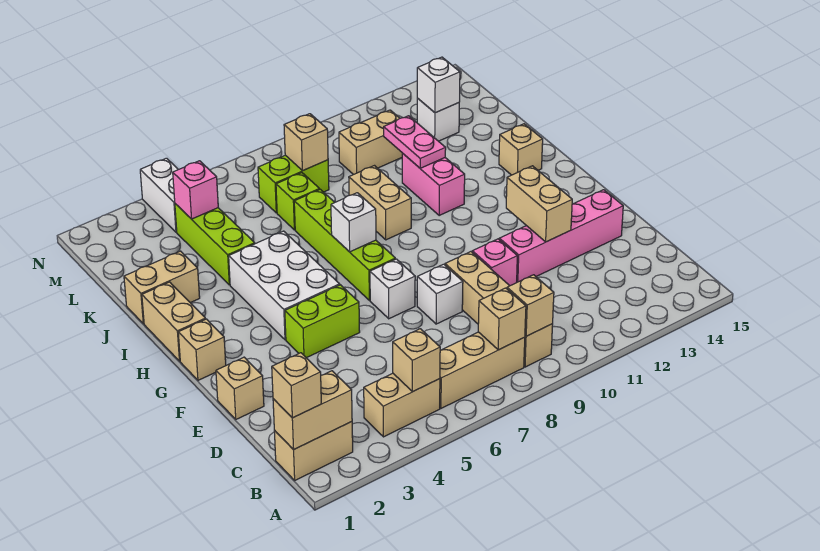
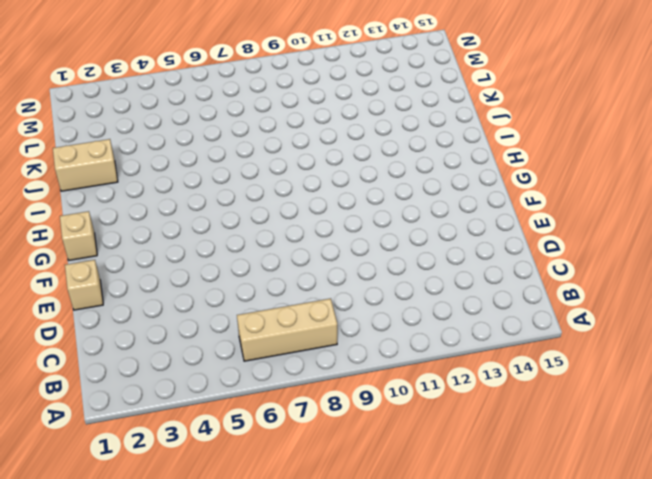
none -> tan brick B1:B2 level 1
none -> tan brick B4:B5 level 1
none -> tan brick B9:E9 level 1
none -> white brick E8 level 1

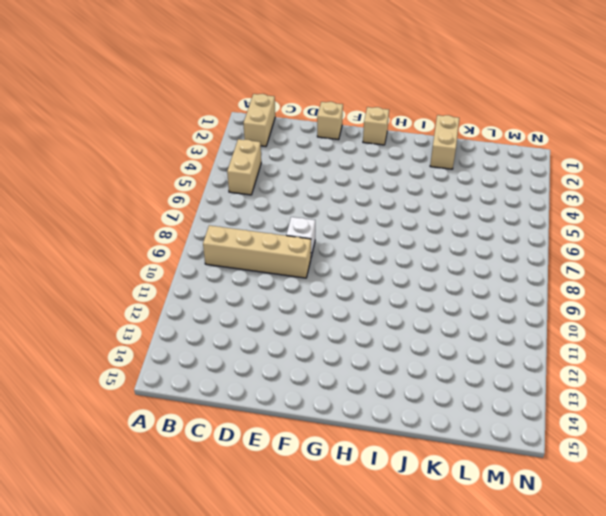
none -> tan brick B6:B8 level 1
none -> pink brick E10 level 1
none -> pink brick E11:E14 level 1
none -> lime brick F4:F5 level 1

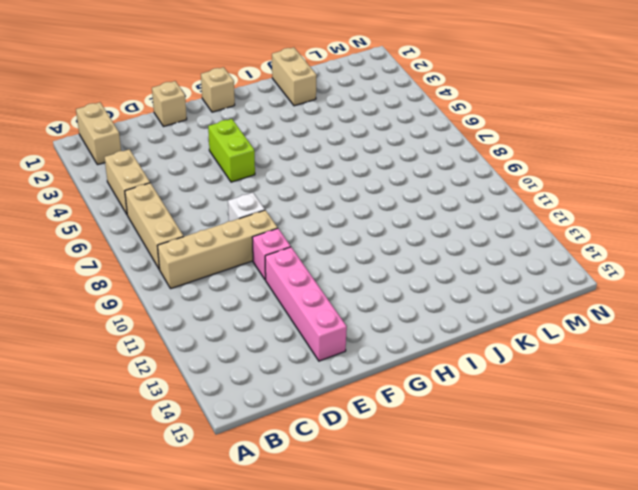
none -> white brick F7 level 1
none -> white brick G4:I5 level 1
none -> lime brick G7:J7 level 1
none -> tan brick H1:I1 level 1

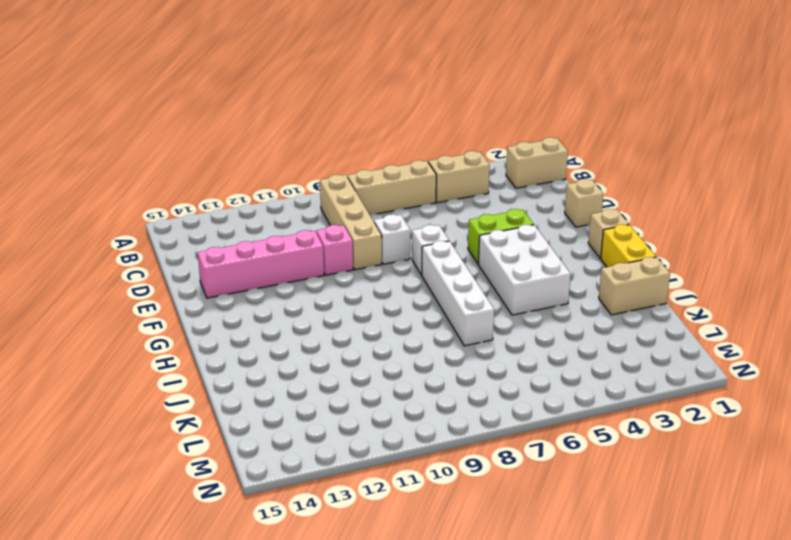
white brick G7:J7 level 1 -> lime brick G7:J7 level 1
yellow brick H1:I1 level 1 -> tan brick H1:I1 level 1
none -> tan brick I9:J9 level 1
none -> pink brick I11:J11 level 1
none -> tan brick I14 level 1
none -> lime brick J4:L4 level 1

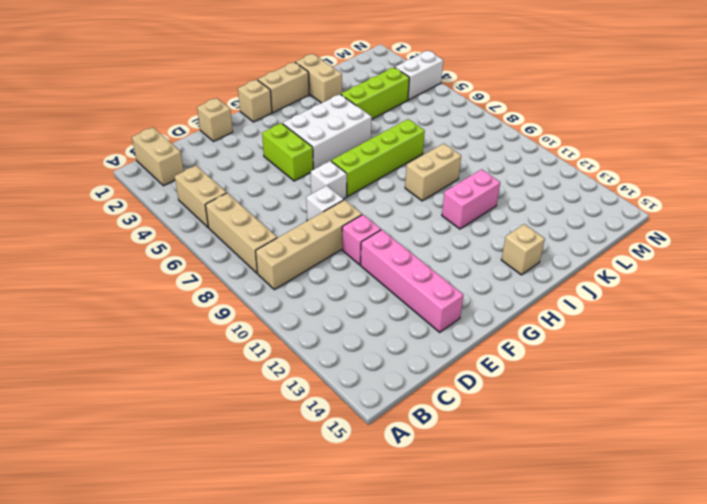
none -> lime brick K7 level 1
none -> lime brick L7:L8 level 1
none -> tan brick L10:L11 level 1
none -> white brick L13 level 1

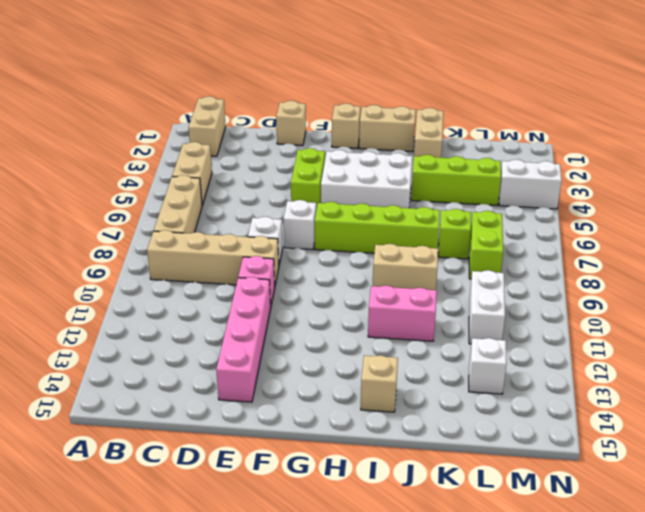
white brick L10:L11 level 1 -> tan brick L10:L11 level 1
none -> tan brick B1:B2 level 2
none -> tan brick B5 level 2
none -> tan brick B8 level 2
none -> tan brick B9 level 2

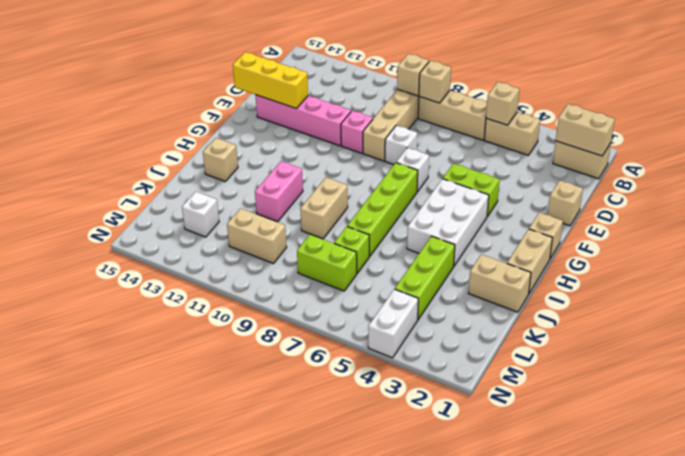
yellow brick E13:E15 level 2 -> none
none -> tan brick E12:F12 level 2
none -> white brick H7 level 2
none -> pink plate J11:K11 level 2
none -> pink brick L4 level 2

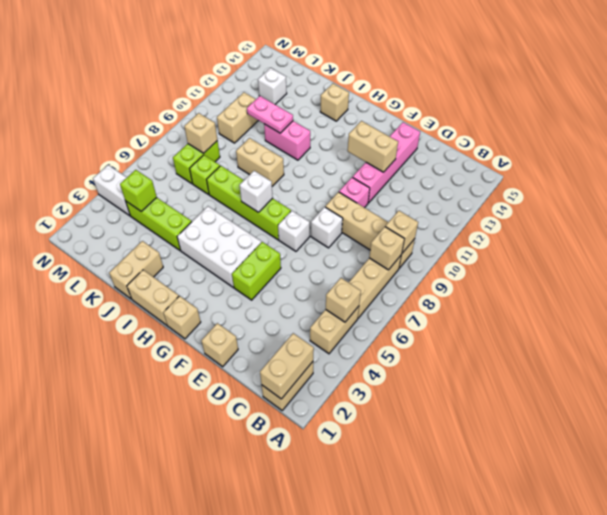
lime brick L4 level 2 -> pink brick L4 level 2
none -> white brick L13 level 2
none -> tan brick B1 level 3

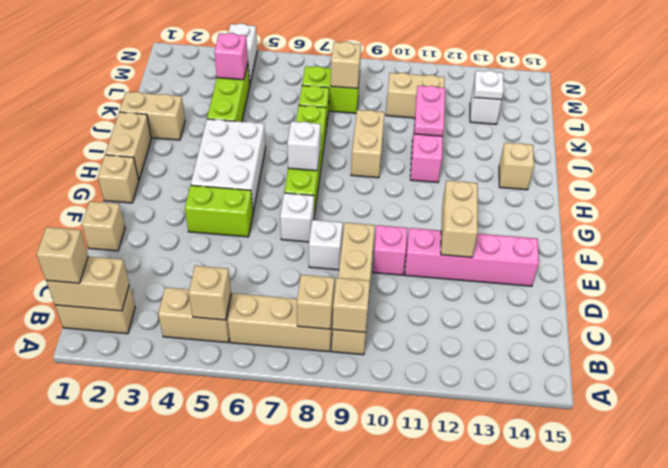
white plate L13 level 2 -> white brick L13 level 2

